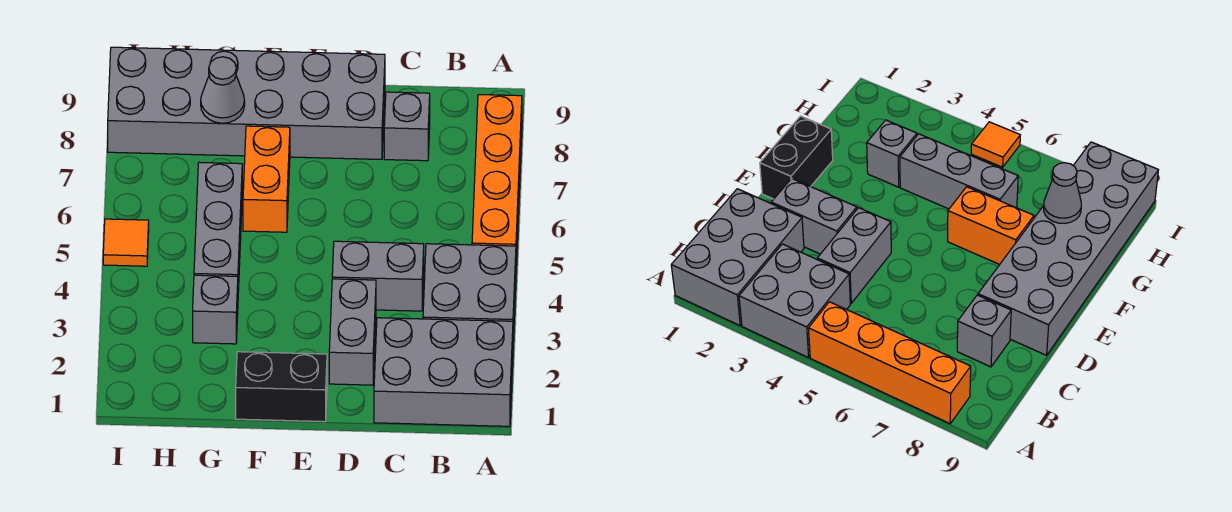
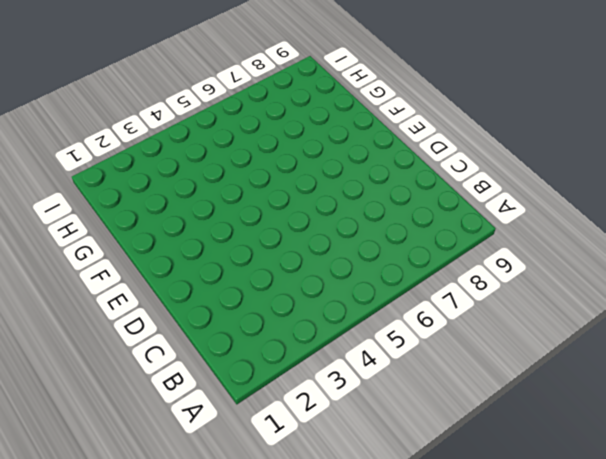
none -> grey brick A1:C2 level 1
none -> grey brick A3:B4 level 1
none -> orange brick A5:A8 level 1

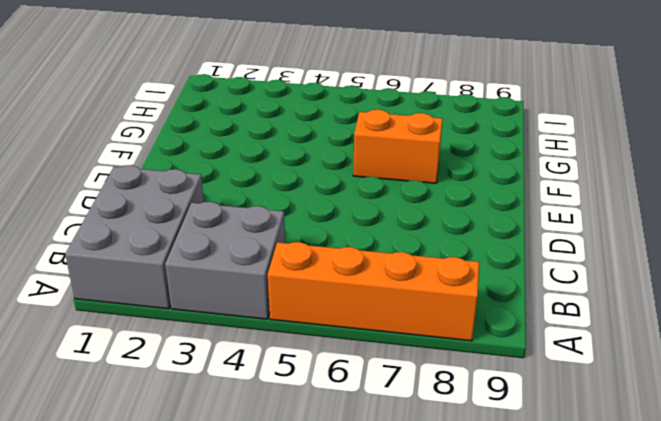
none -> grey brick C4:D4 level 1
none -> grey brick C8 level 1
none -> grey brick D2:D3 level 1

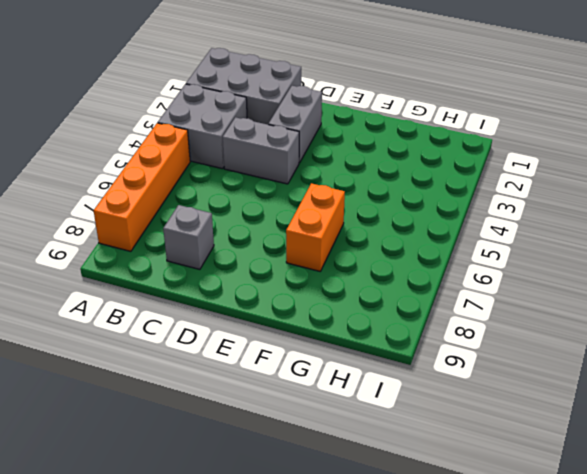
none -> grey brick D8:I9 level 1
none -> black brick E1:F1 level 1
none -> grey brick G3 level 1

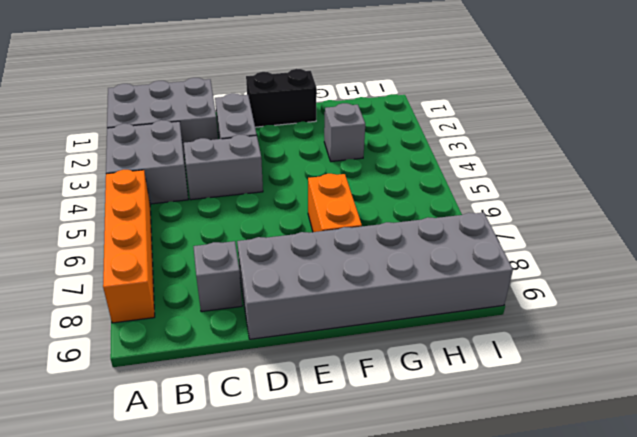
none -> grey brick G4:G6 level 1
none -> orange tile I5 level 1
none -> grey cone G8 level 2

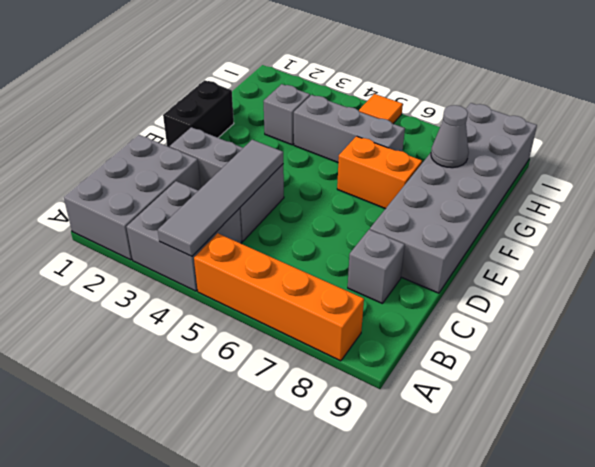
grey tile A4:D4 level 2 -> none

